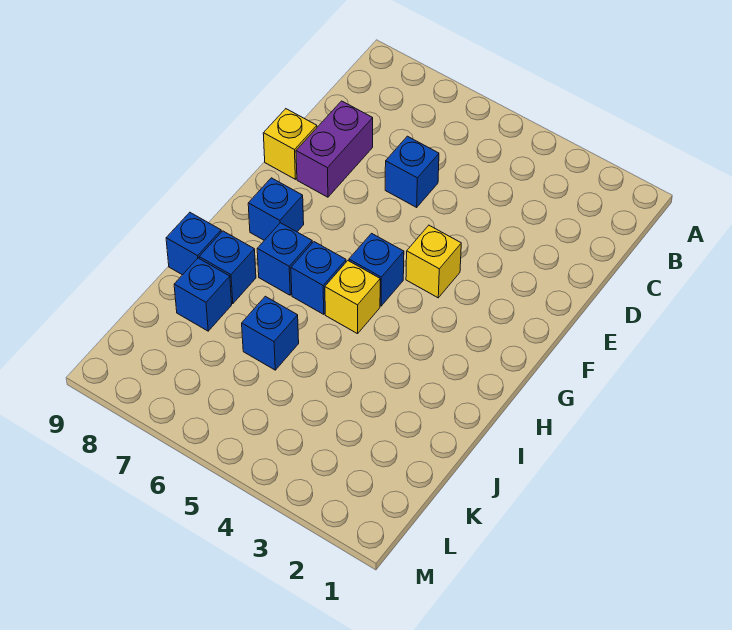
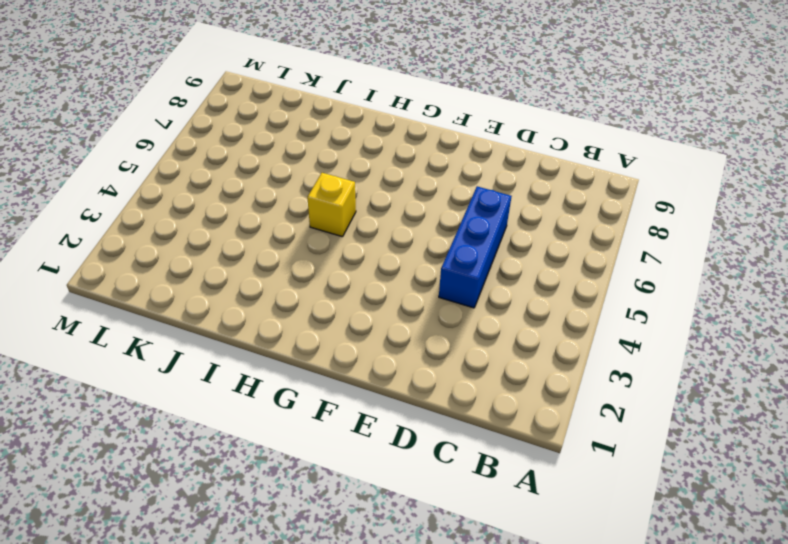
blue brick D4:D6 level 1 -> blue brick D6 level 1
none -> purple brick D8:E8 level 1
none -> yellow brick E9 level 1
none -> yellow brick F4 level 1

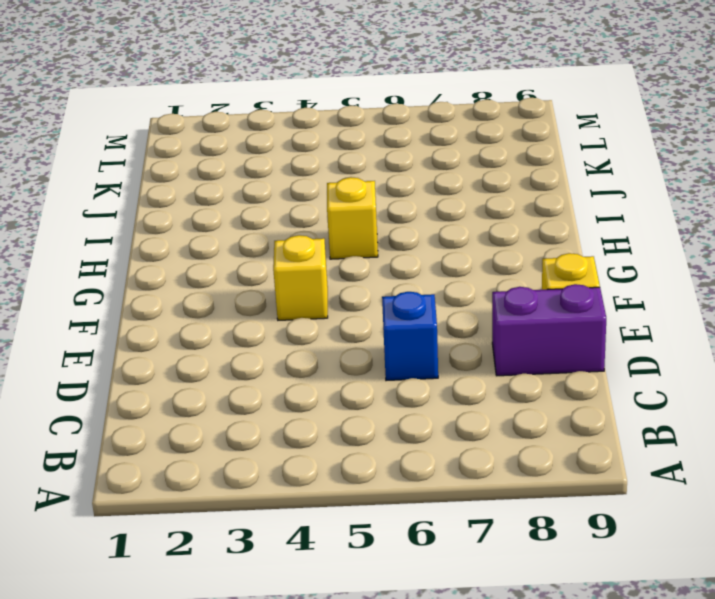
purple brick D8:D9 level 1 -> purple brick D8:E8 level 1
none -> blue brick G5 level 1
none -> blue brick G8 level 1
none -> blue brick H6 level 1

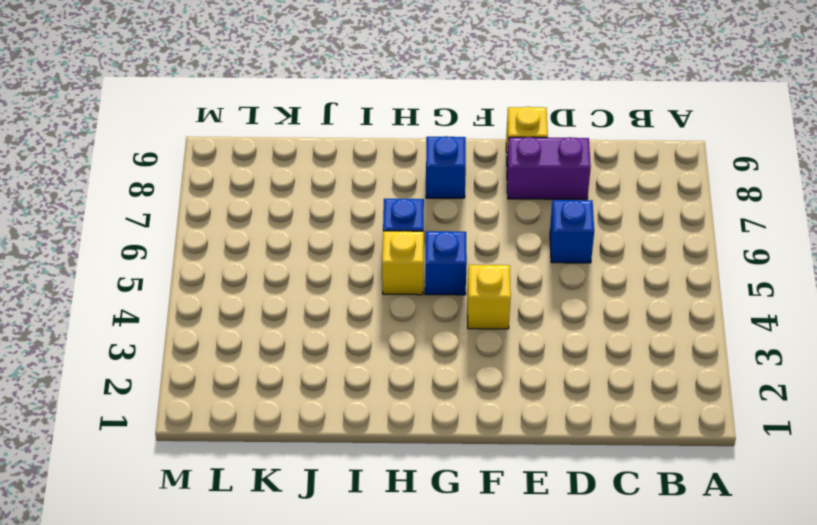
none -> blue brick H7 level 1
none -> blue brick I8 level 1
none -> blue brick I9 level 1

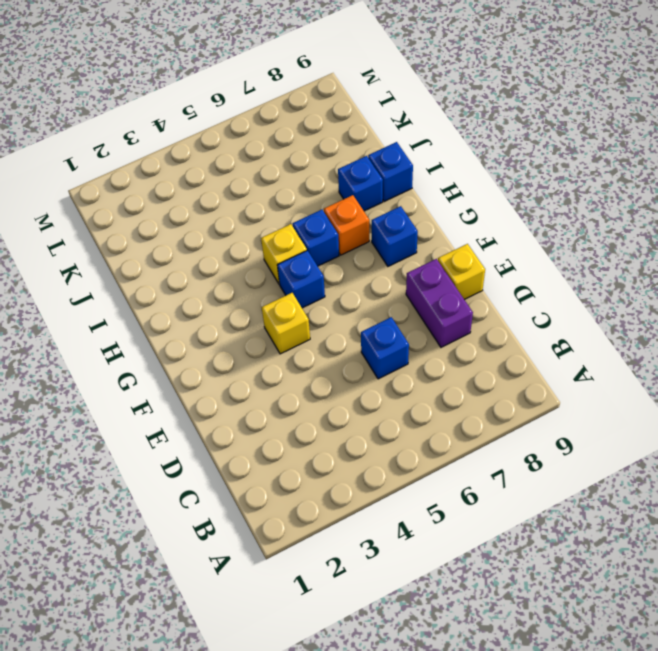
orange brick H7 level 1 -> blue brick H7 level 1
none -> blue brick J6 level 1
none -> blue brick J8 level 1

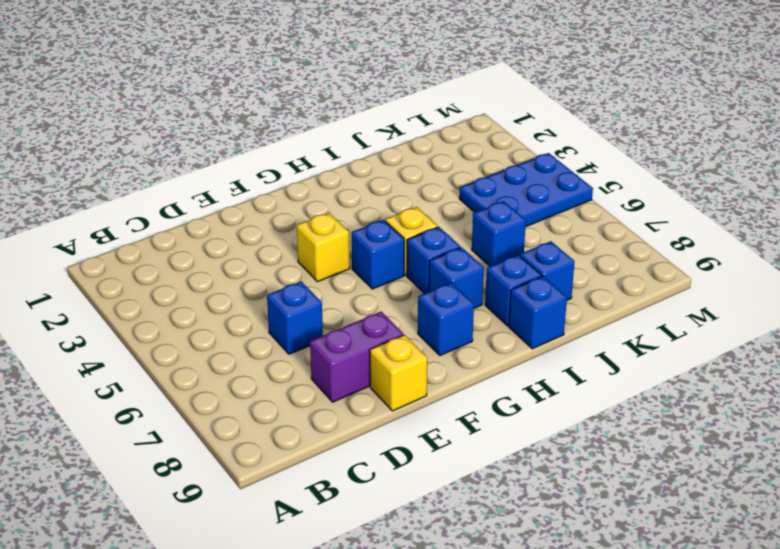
blue plate K4:M5 level 1 -> none

